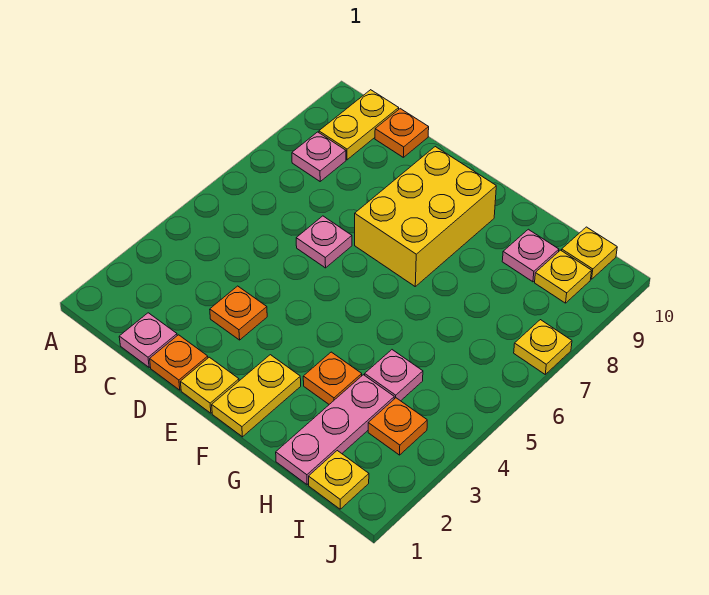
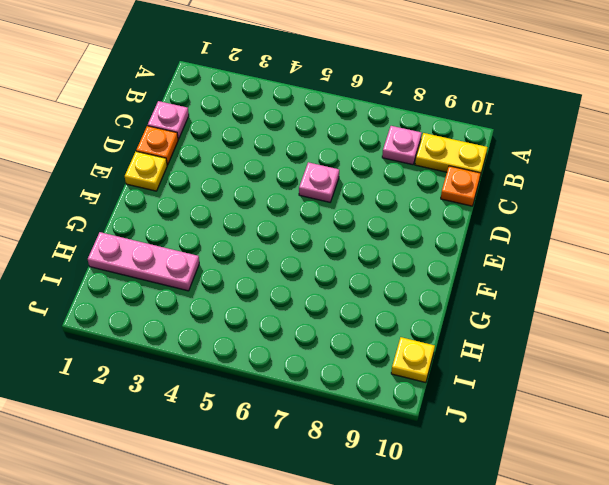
none -> orange plate D3 level 1
none -> yellow brick E7:F9 level 1
none -> yellow plate F1:F2 level 1

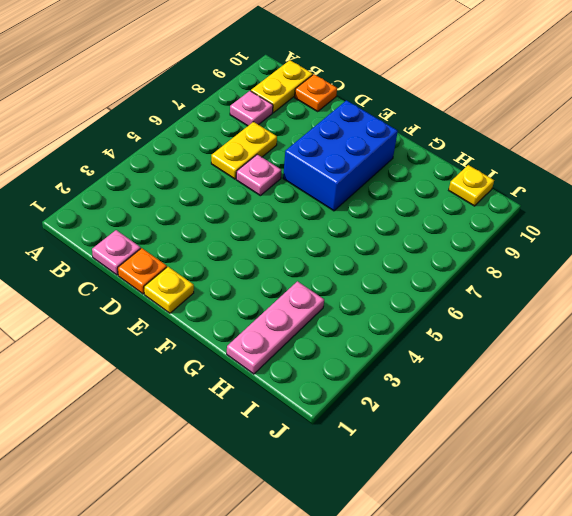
yellow plate C6:C7 level 1 -> yellow plate F1:F2 level 1
blue brick E7:F9 level 1 -> yellow brick E7:F9 level 1
none -> orange plate D3 level 1
none -> orange plate G3 level 1
none -> pink plate H4 level 1

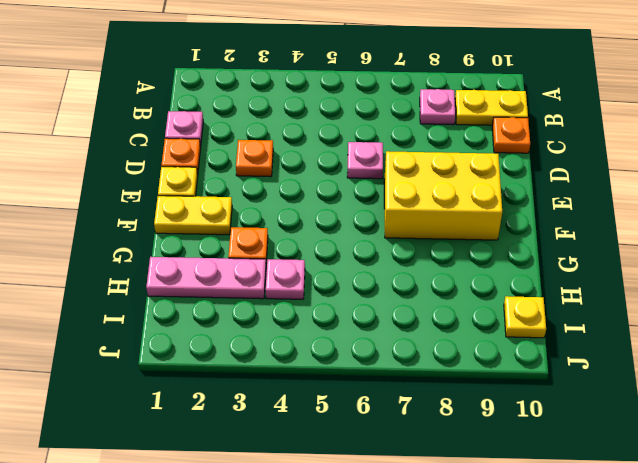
none -> pink plate H9 level 1
none -> yellow plate I1 level 1
none -> orange plate I3 level 1

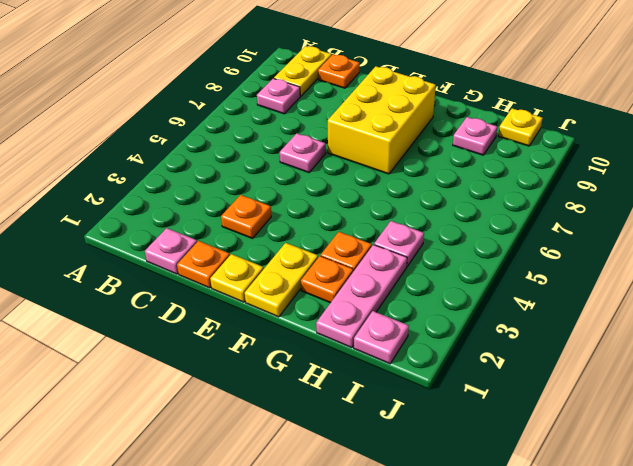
orange plate G2 level 1 -> orange plate I3 level 1
pink plate I1 level 1 -> yellow plate I1 level 1
none -> yellow plate I9 level 1
none -> yellow plate J7 level 1

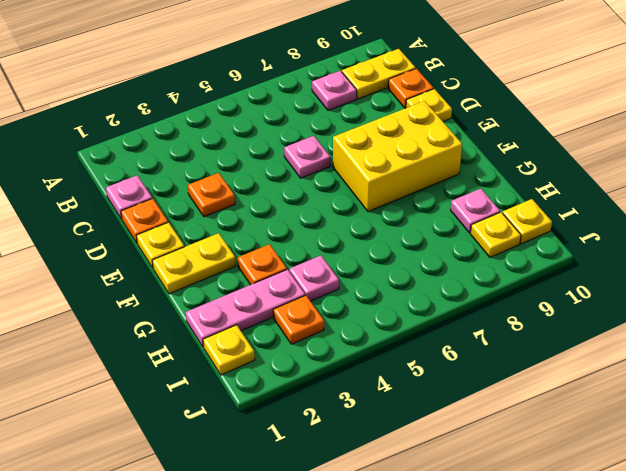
yellow plate D10 level 1 -> yellow plate J7 level 1

